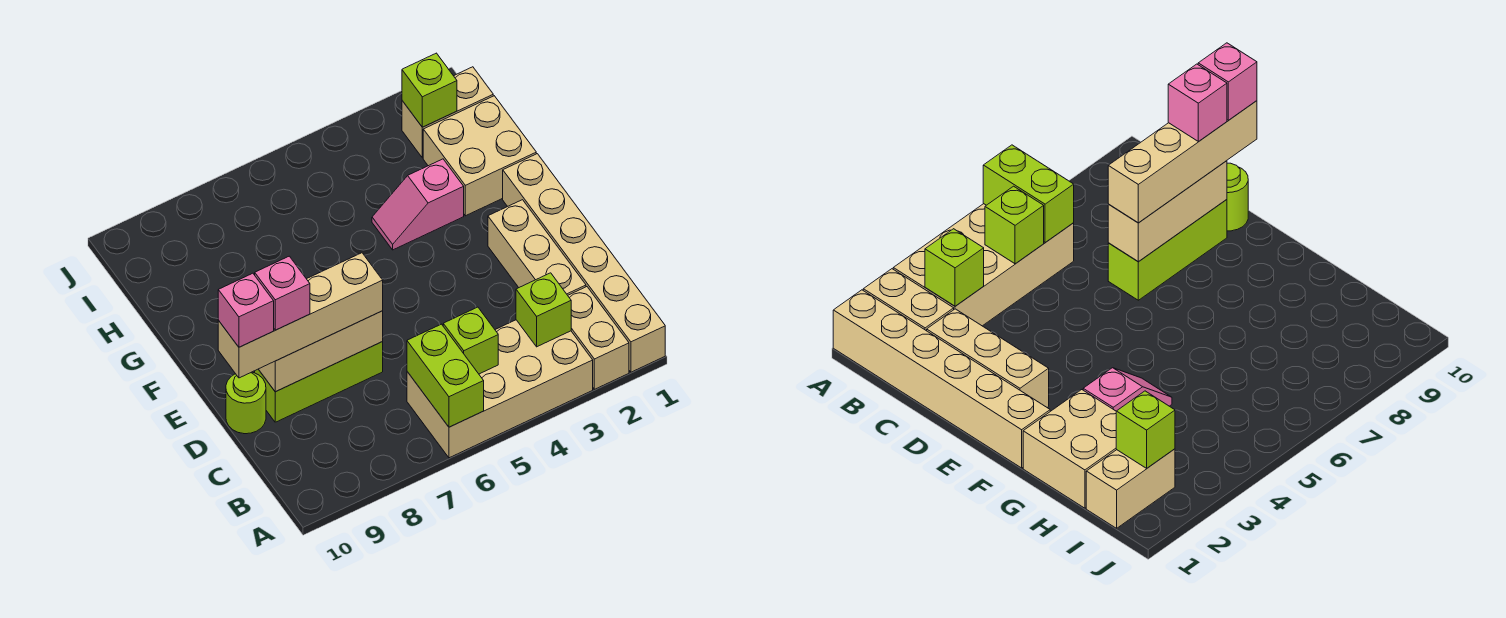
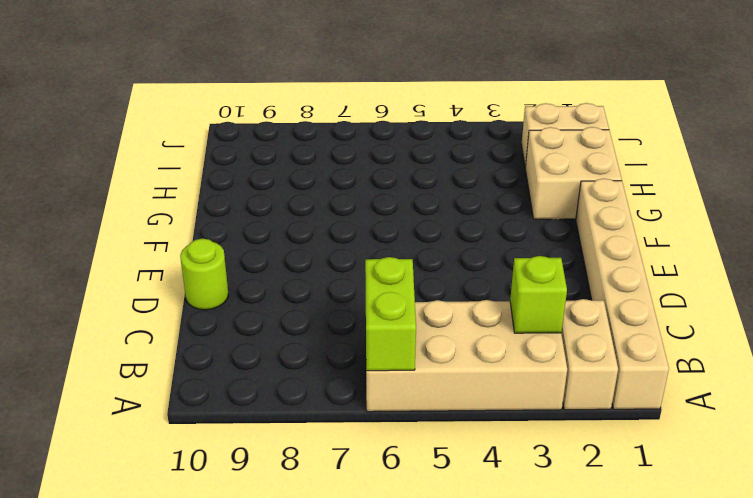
none -> tan brick C2:E2 level 1
none -> lime brick D7:D9 level 1
none -> pink slope G3:G4 level 1 top 3

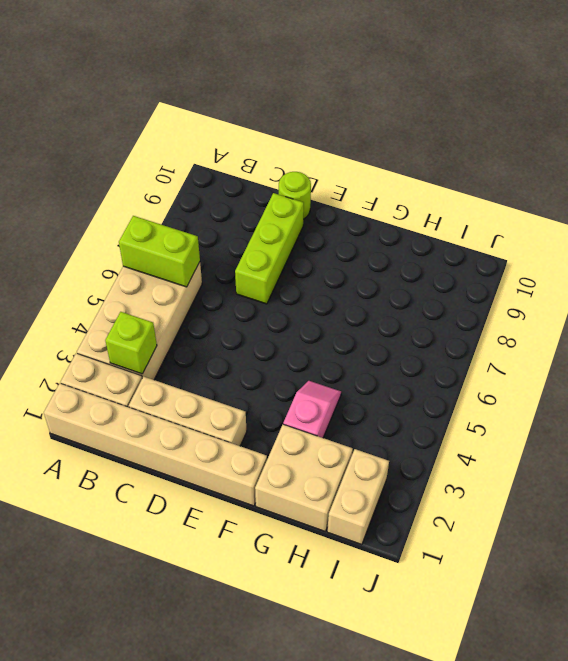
none -> lime brick B5 level 2
none -> tan brick D7:D9 level 2
none -> lime brick I2 level 2

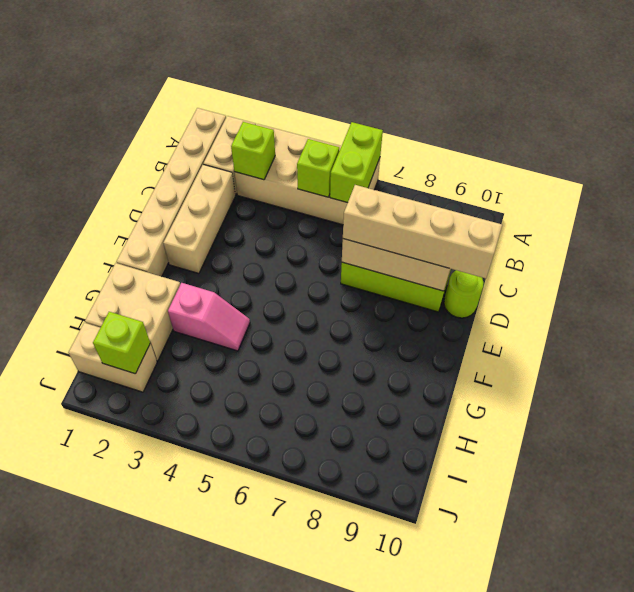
none -> pink brick D9 level 4
none -> pink brick D10 level 4

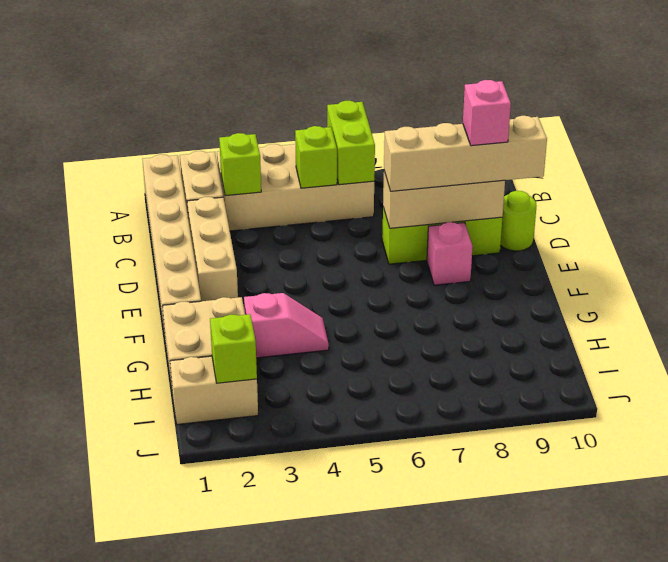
pink brick E8 level 1 -> pink brick D10 level 4

